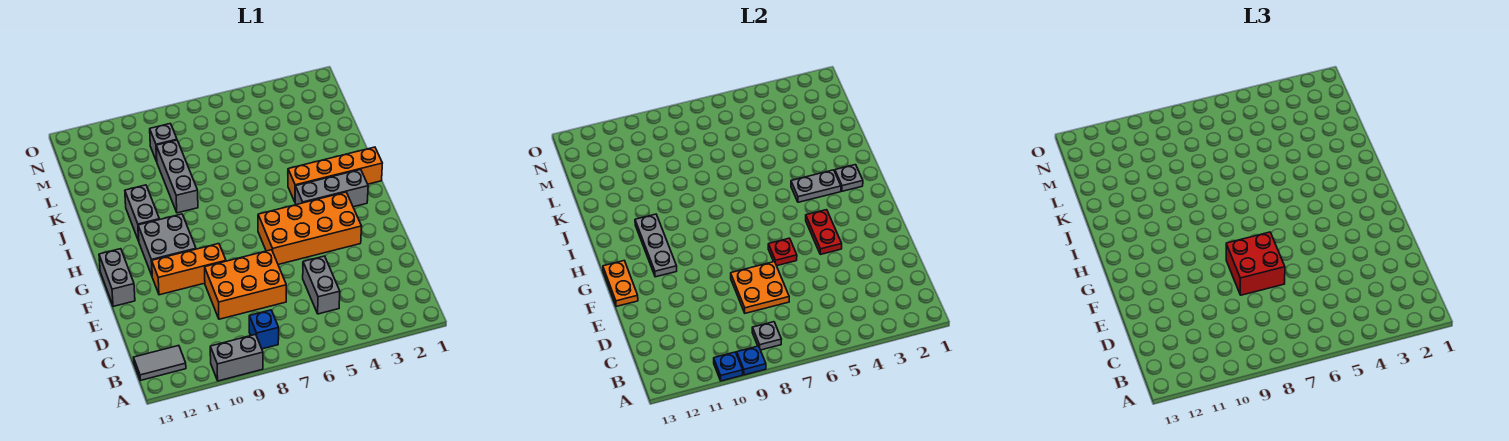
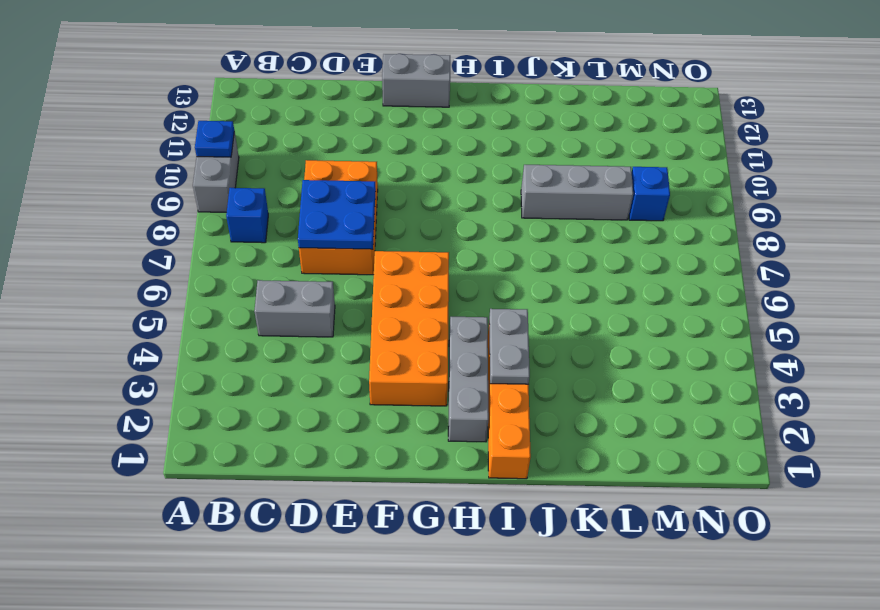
blue plate D7:E8 level 2 -> orange plate D7:E8 level 2
blue brick M9 level 1 -> grey brick M9 level 1
none -> grey tile B12:B13 level 1
none -> orange brick F9:F11 level 1
none -> grey brick G10:H11 level 1

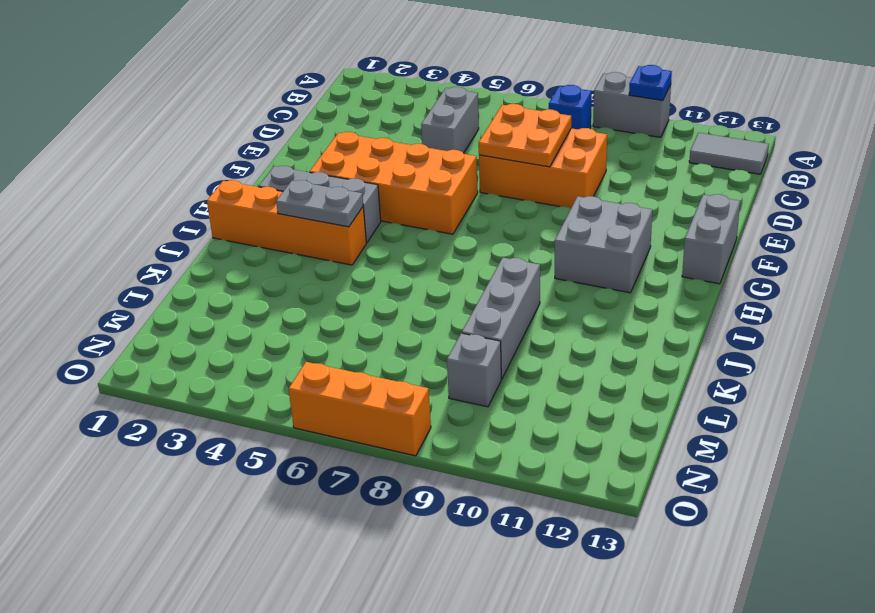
orange brick O6:O8 level 1 -> orange brick F9:F11 level 1
none -> grey brick I11:J11 level 1
none -> blue plate A9 level 2
none -> grey plate B8 level 2

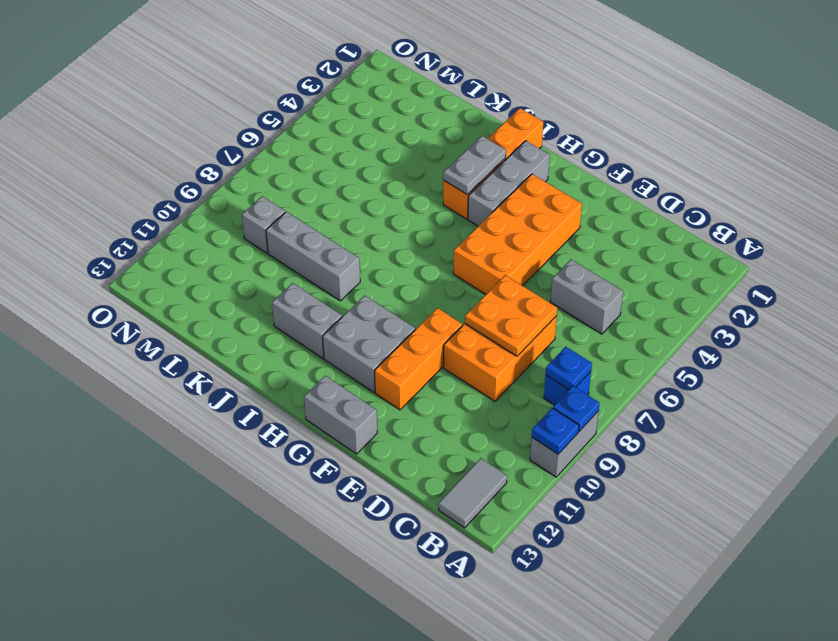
blue plate B8 level 2 -> grey plate B8 level 2
none -> red plate F4:G4 level 2
none -> red plate F6 level 2
none -> orange plate F13:G13 level 2

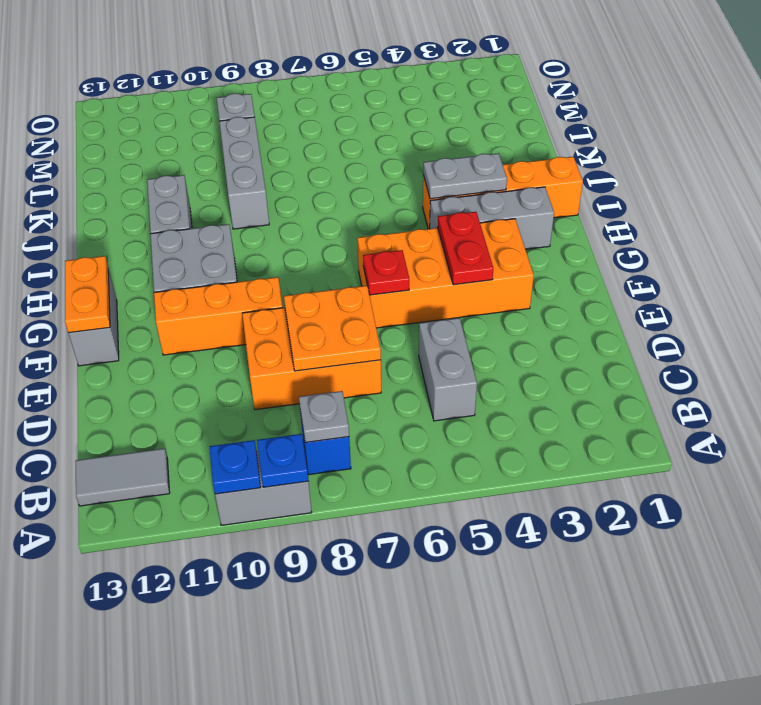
none -> grey plate G11:I11 level 2
none -> grey plate I2 level 2
none -> red brick E7:F8 level 3

